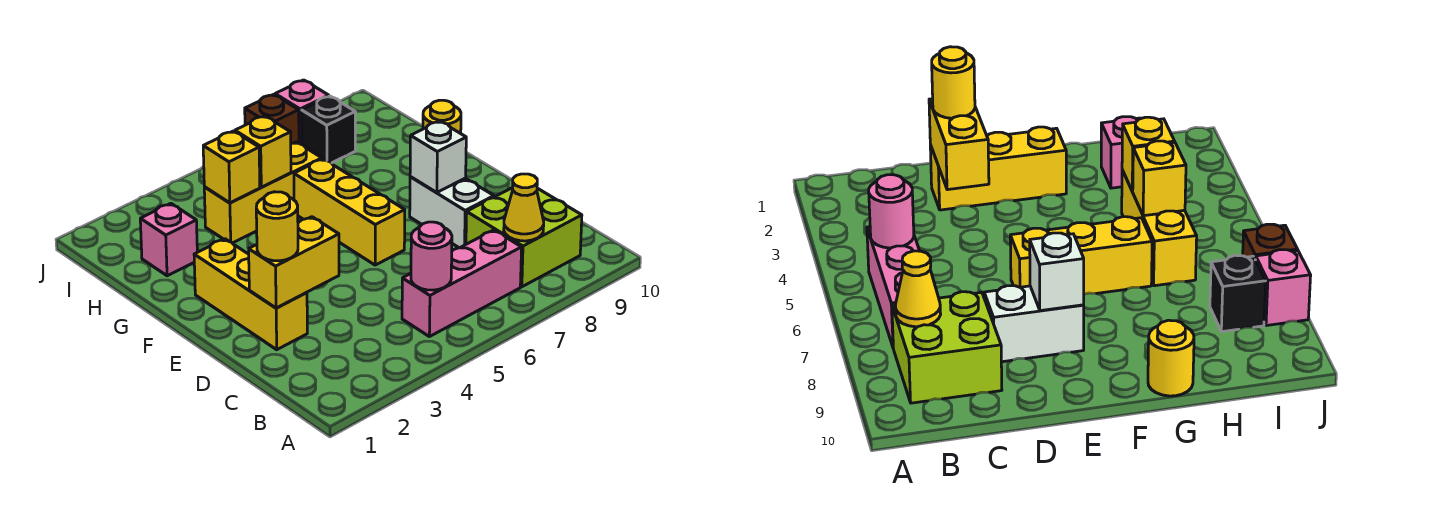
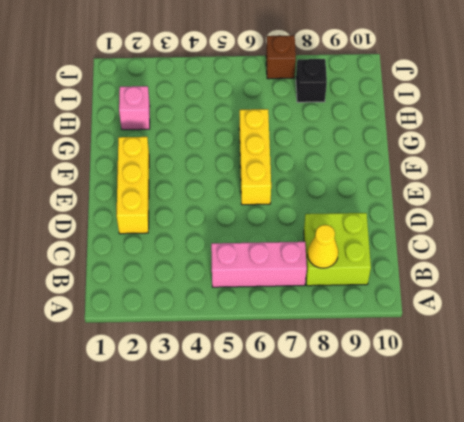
none -> white brick D8:E8 level 1
none -> yellow round brick G10 level 1
none -> yellow brick H4:H6 level 1

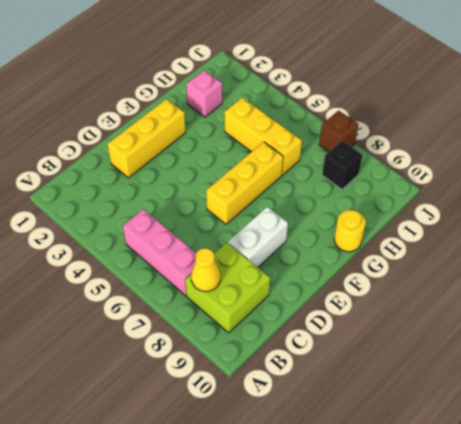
none -> pink brick J8 level 1
none -> pink round brick B5 level 2
none -> yellow brick D2:D3 level 2

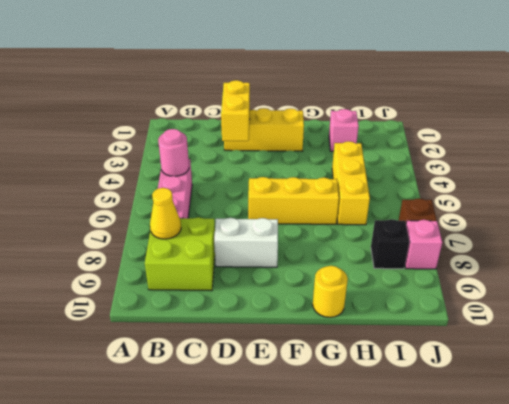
none -> white brick E8 level 2
none -> yellow brick H4 level 2
none -> yellow brick H5 level 2

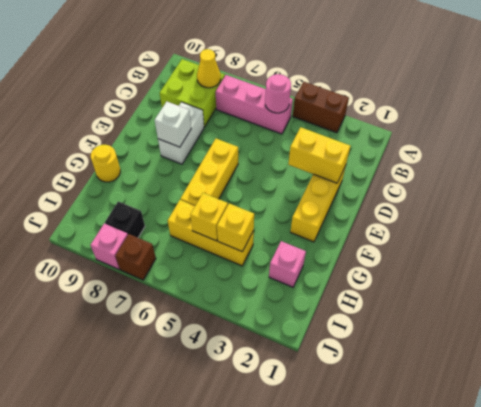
brown brick A3:A4 level 1 -> none
none -> yellow round brick D2 level 3

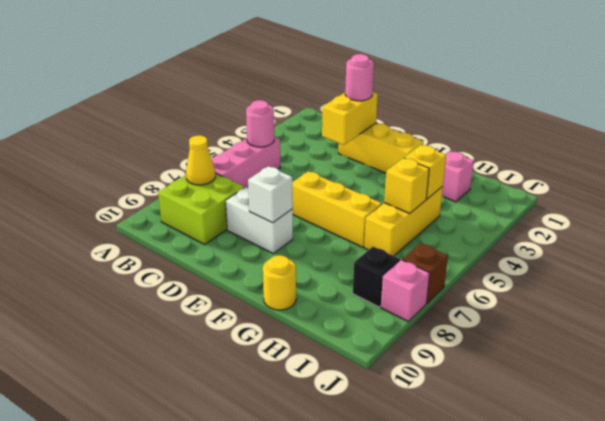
pink round brick D2 level 3 -> yellow round brick D2 level 3

